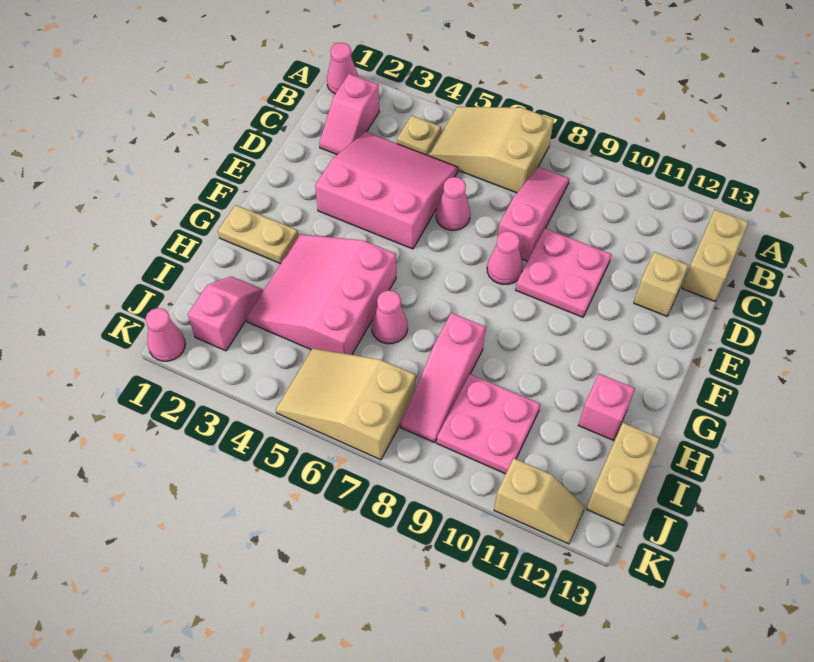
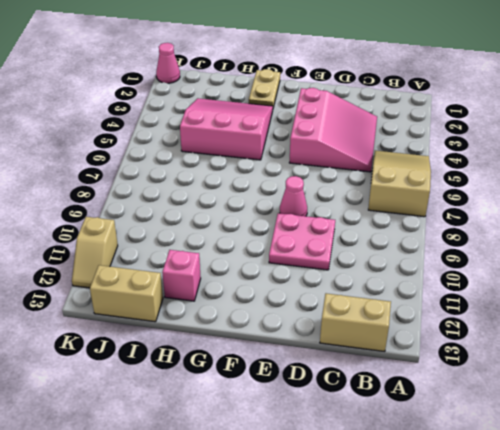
none -> pink cone A1 level 1
none -> pink slope B2:C2 level 1 top B
none -> tan plate B4 level 1

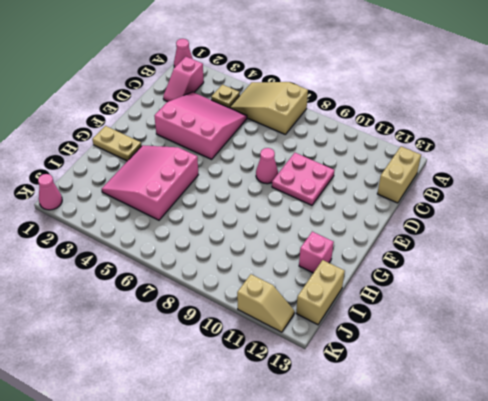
none -> pink slope B8:D8 level 1 top D
none -> pink cone D6 level 1
none -> tan brick D12 level 1

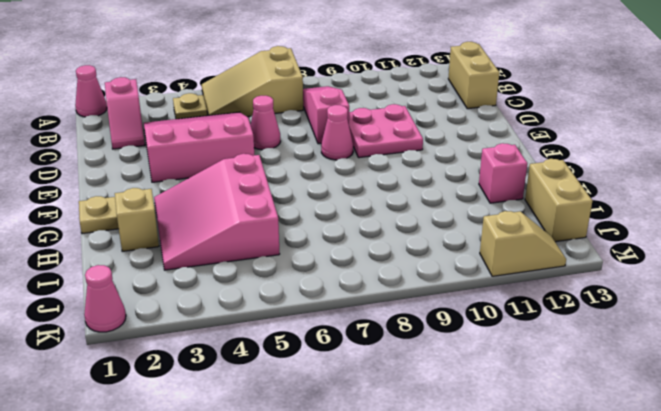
tan brick H2 level 1 -> tan brick D12 level 1
none -> pink cone H6 level 1
none -> pink slope H8:J8 level 1 top H
none -> pink slope I2:J2 level 1 top J

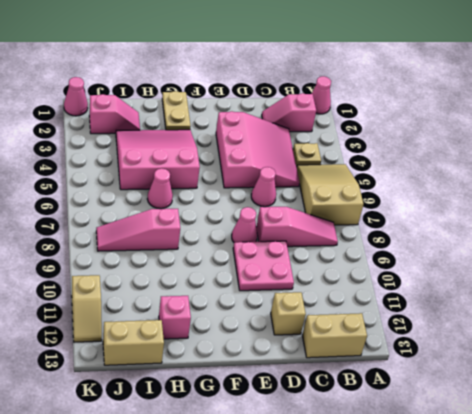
none -> pink plate I9:J10 level 1
none -> tan slope J5:K7 level 1 top 7

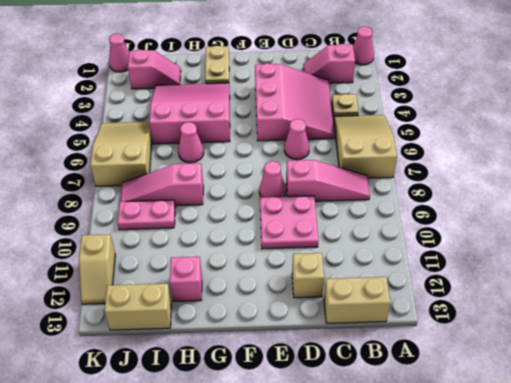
pink plate I9:J9 level 1 -> pink plate I9:J10 level 1

